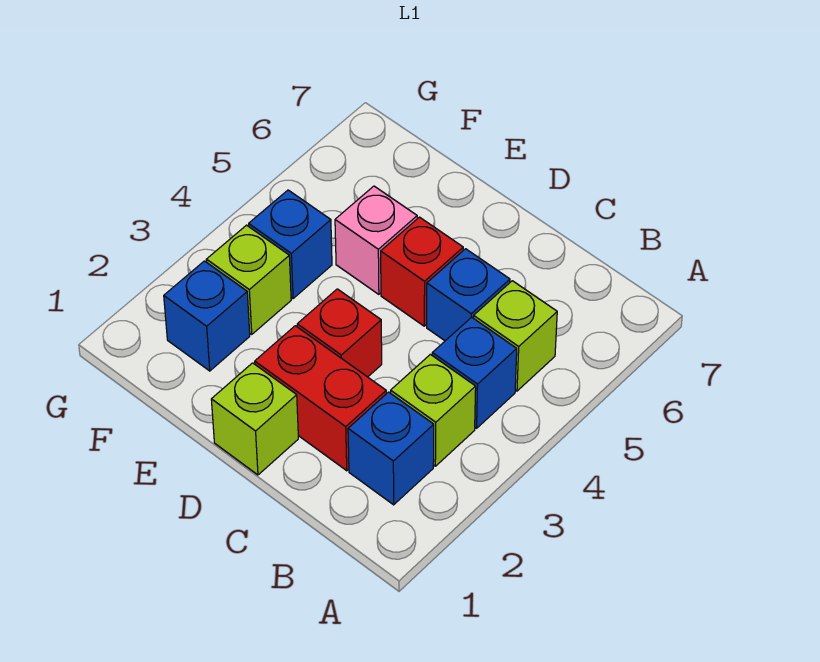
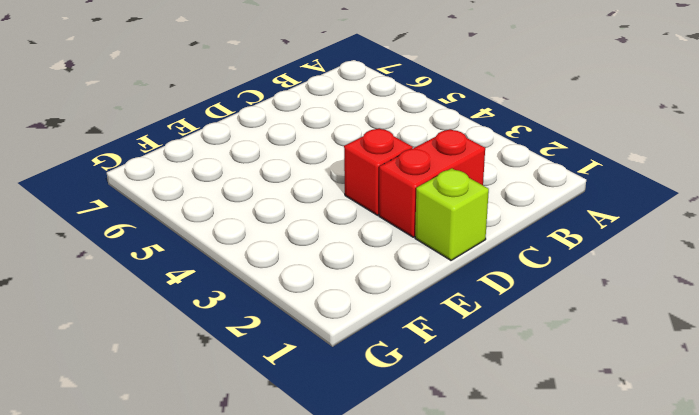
none -> blue brick B2 level 1
none -> lime brick B3 level 1
none -> blue brick B4 level 1

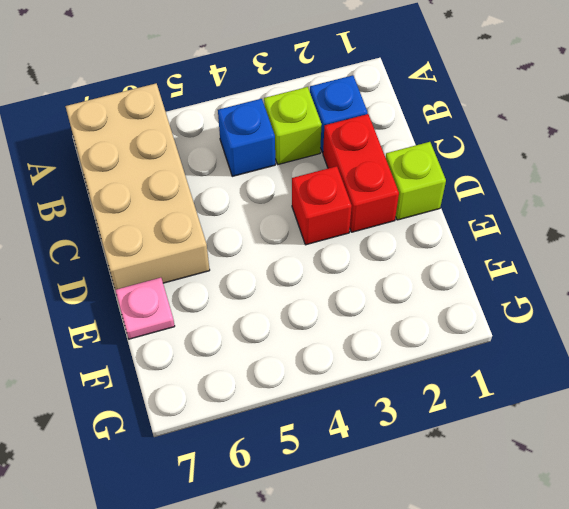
tan brick A6:D7 level 1 -> none
pink plate E7 level 1 -> none
none -> lime brick B5 level 1
none -> blue brick C5 level 1
none -> red brick D5 level 1

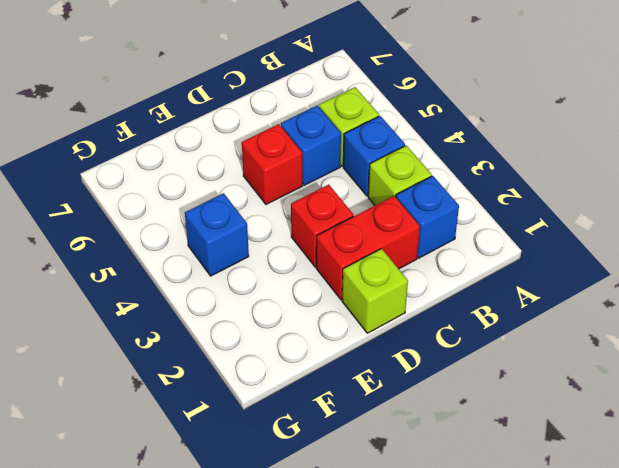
none -> pink brick E5 level 1
none -> blue brick F2 level 1
none -> lime brick F3 level 1

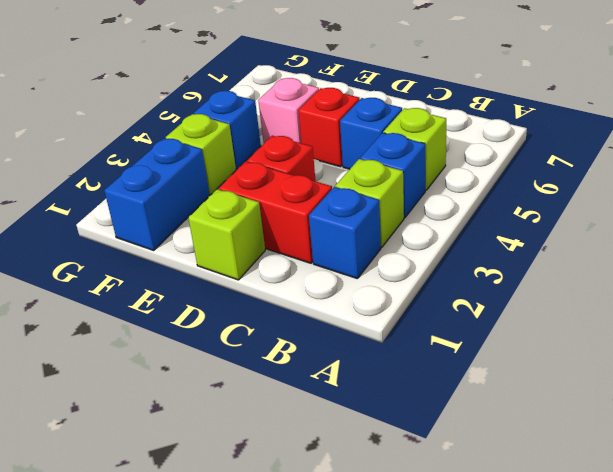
blue brick F1:F2 level 1 -> blue brick F2 level 1

